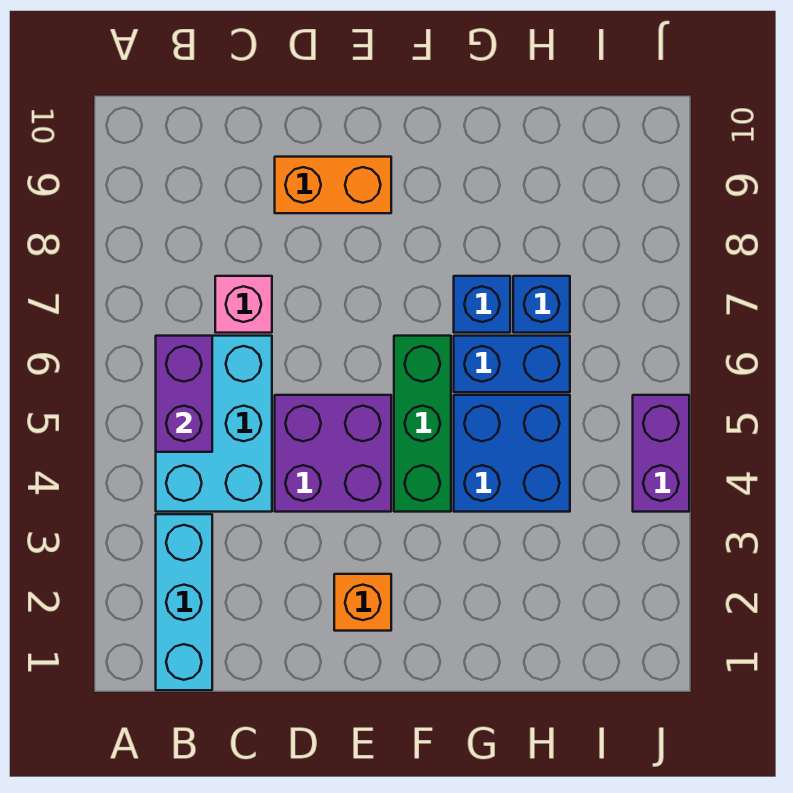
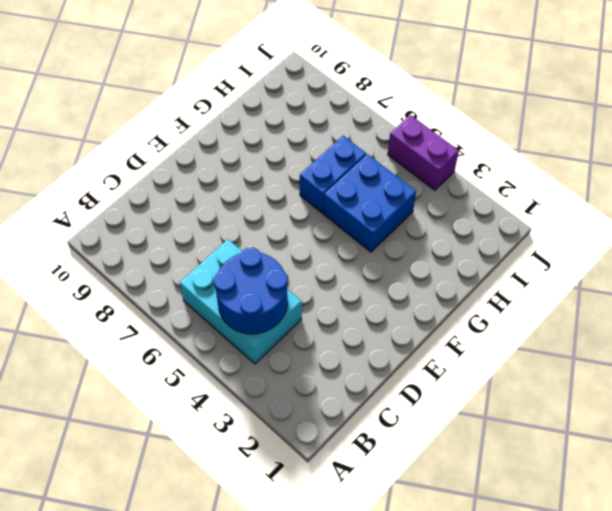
blue round brick B4:C5 level 2 -> purple brick B5:B6 level 2
none -> cyan brick B1:B3 level 1
none -> pink brick C7 level 1
none -> purple brick D4:E5 level 1

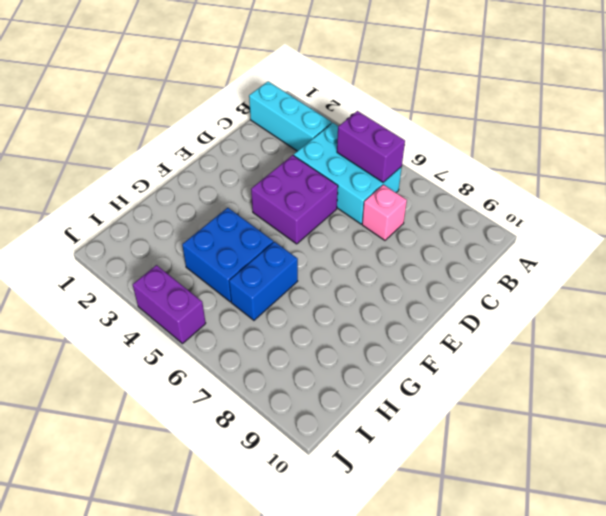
none -> orange brick D9:E9 level 1
none -> orange brick E2 level 1
none -> green brick F4:F6 level 1

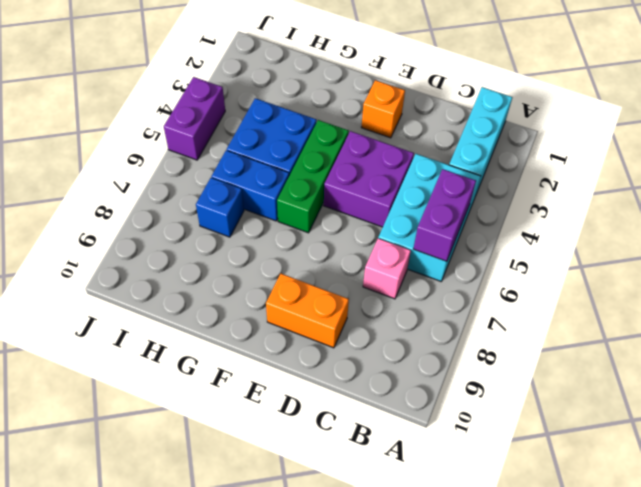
none -> blue brick G7 level 1

